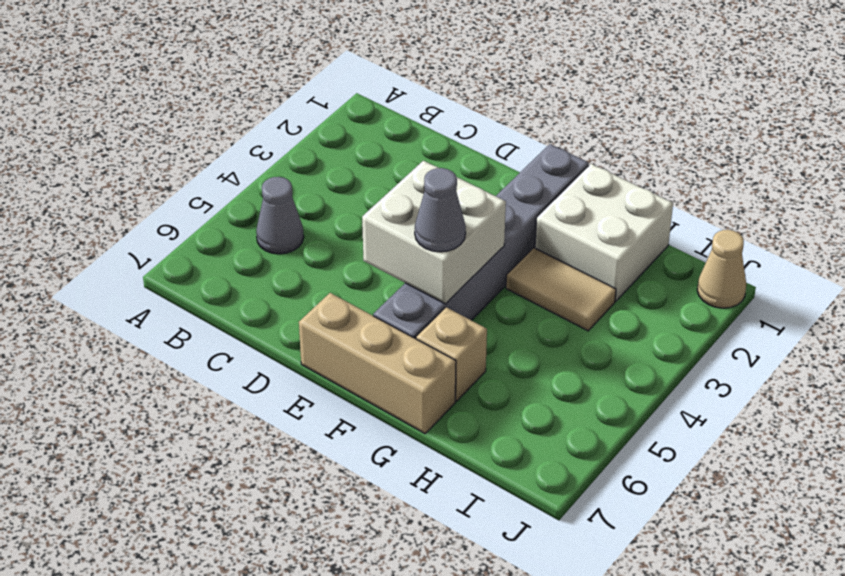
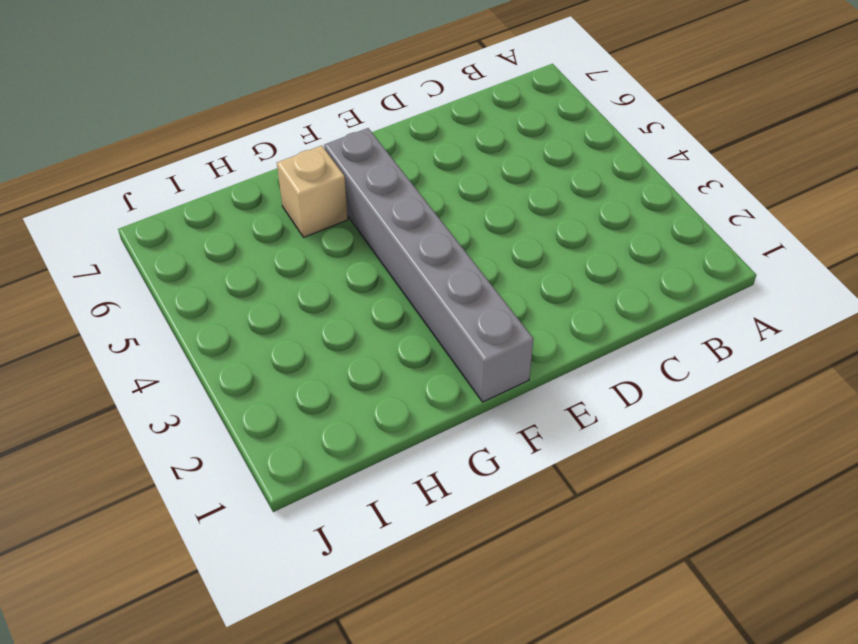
none -> grey cone B5 level 1
none -> tan brick E7:G7 level 1

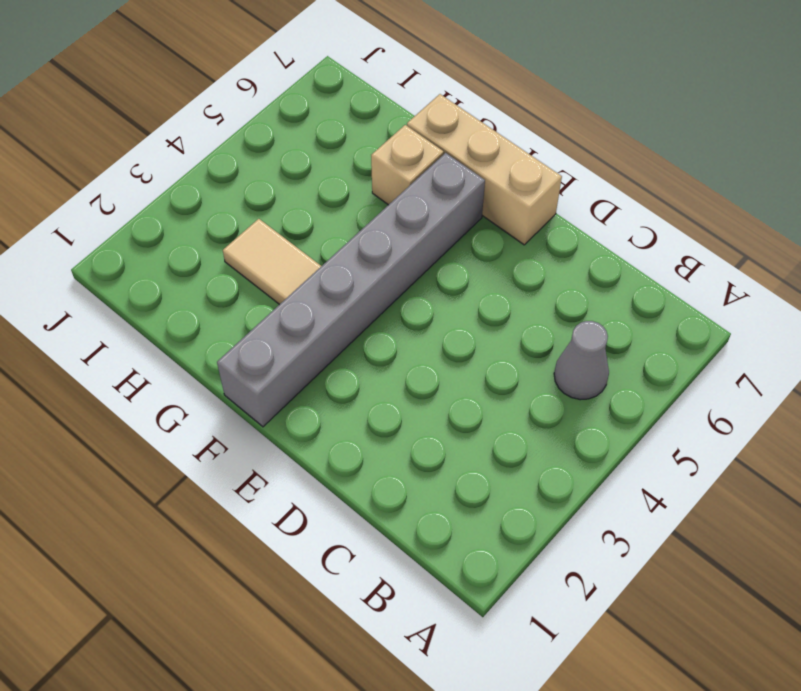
none -> white brick G1:H2 level 1
none -> tan cone J1 level 1

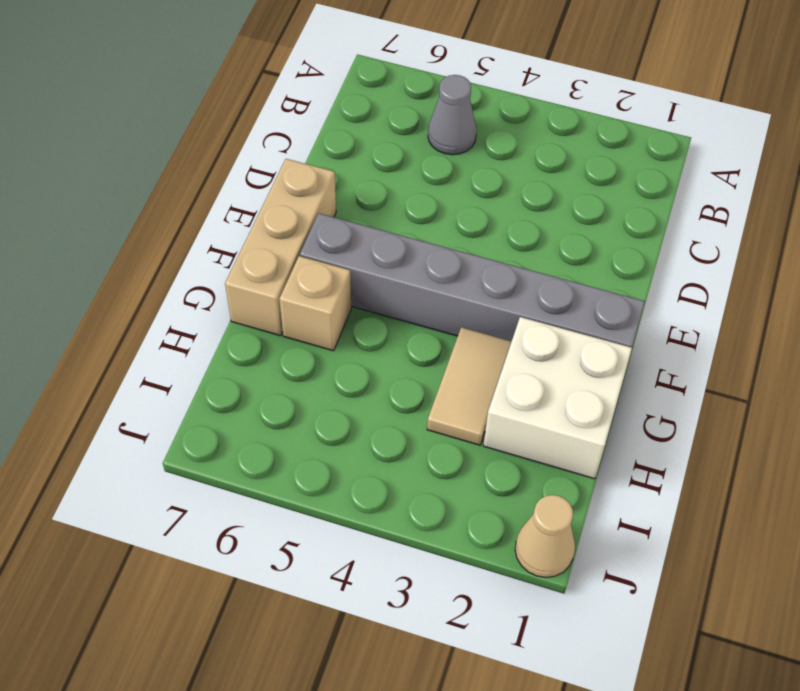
none -> white brick E4:F5 level 2
none -> grey cone F5 level 3

